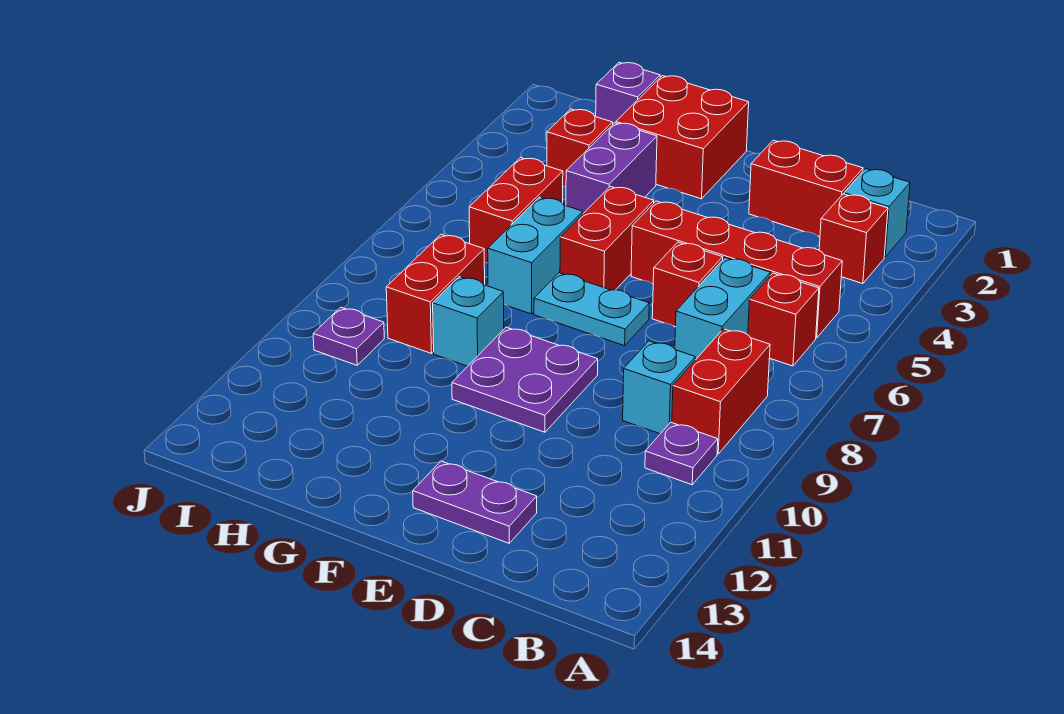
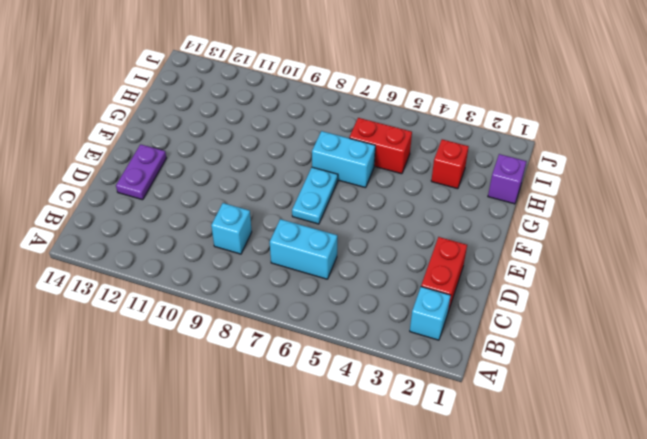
none -> red brick B3 level 1
none -> red brick B5:E5 level 1
none -> red brick B6 level 1

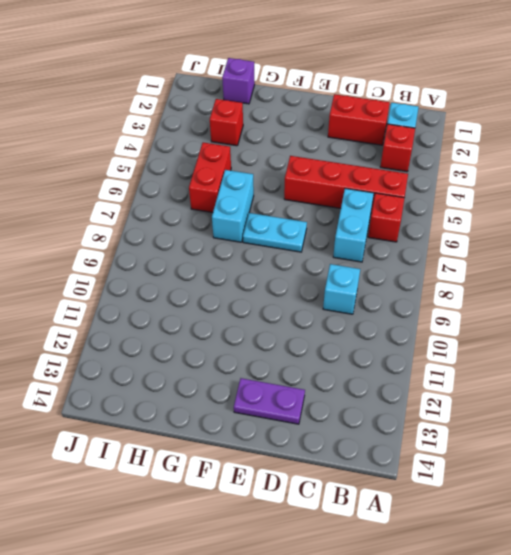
none -> red brick B8:B9 level 1
none -> purple plate B10 level 1
none -> red brick D6 level 1

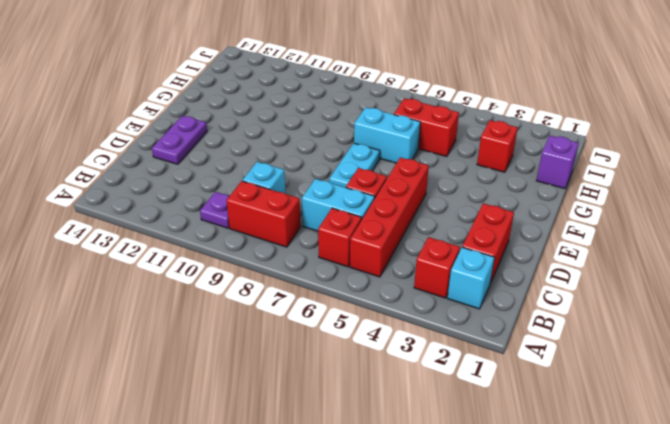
none -> purple plate E9:F10 level 1
none -> red brick F1:G2 level 1
none -> red brick F5:F6 level 1

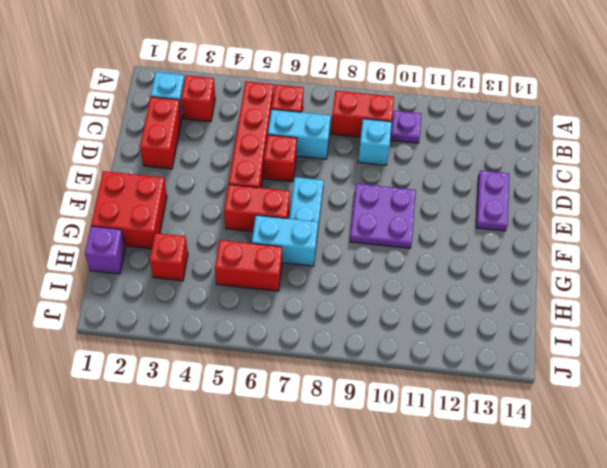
none -> purple brick G3:G4 level 1
none -> cyan brick G9 level 1
none -> red brick H8:H9 level 1

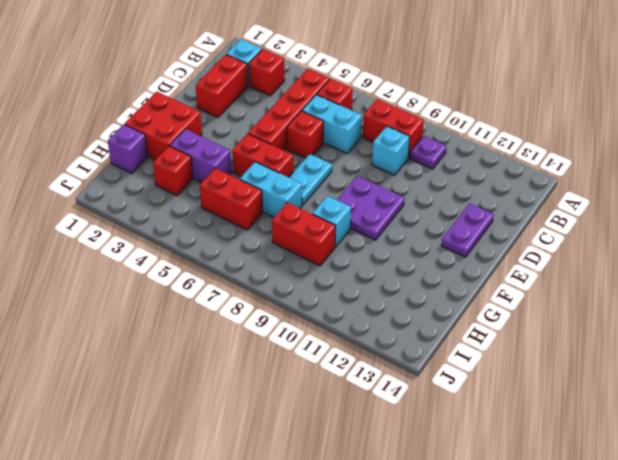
none -> purple plate I10 level 1

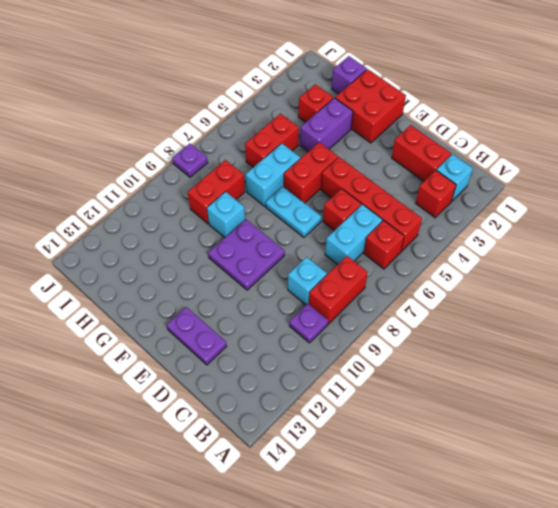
purple plate J8 level 1 -> purple plate I10 level 1

